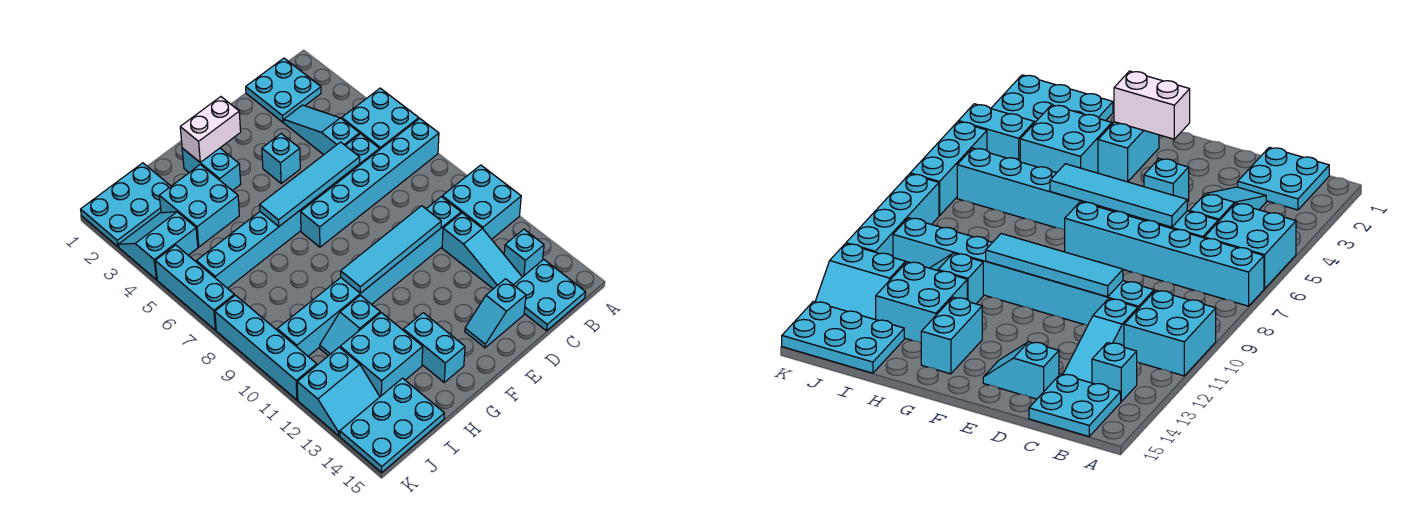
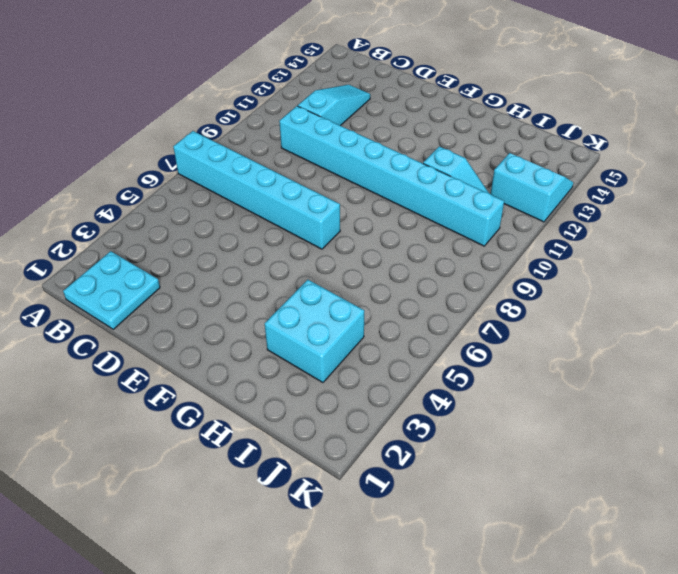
none -> cyan brick A5:B6 level 1
none -> cyan brick A10:B11 level 1
none -> cyan brick B13 level 1

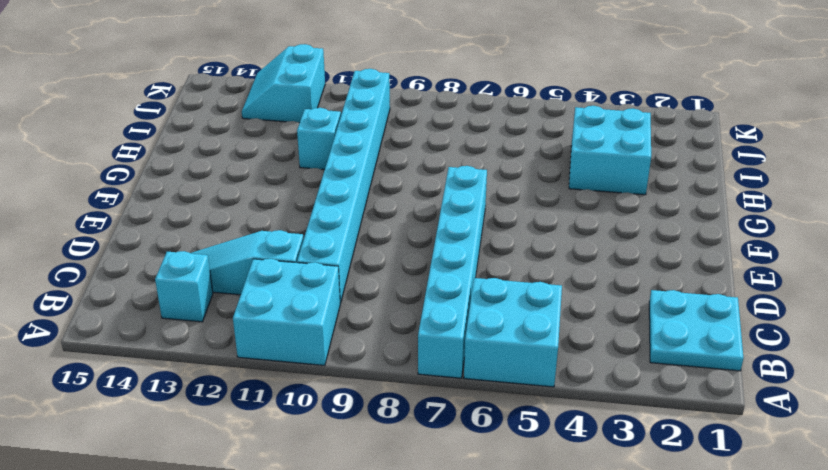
none -> cyan plate B14:C15 level 1
none -> cyan slope C3:C5 level 1 top 5
none -> cyan brick C6:J6 level 1

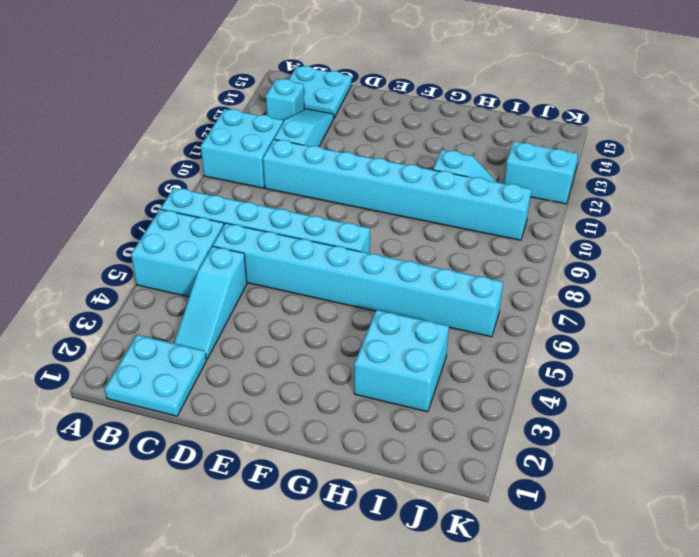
none -> cyan slope D14:E14 level 1 top D
none -> cyan brick E4 level 1
none -> cyan brick G2:G3 level 1

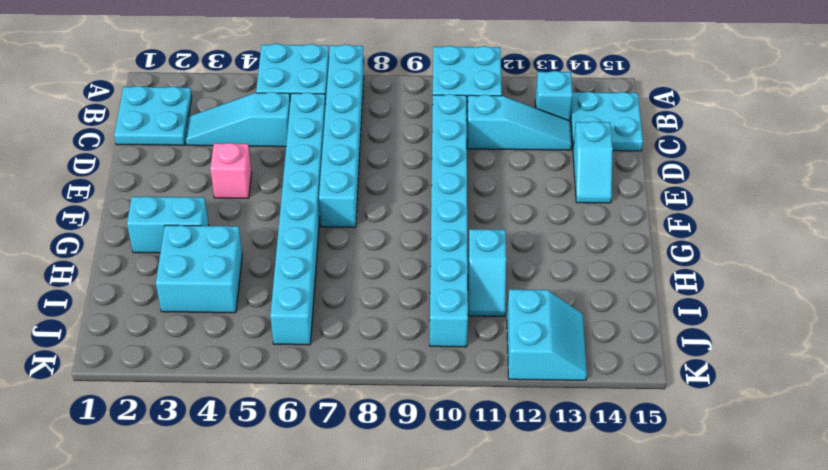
pink brick E4 level 1 -> cyan brick E4 level 1
none -> cyan brick G13:G14 level 1
none -> cyan brick H12:I13 level 1
none -> cyan plate I1:K2 level 1

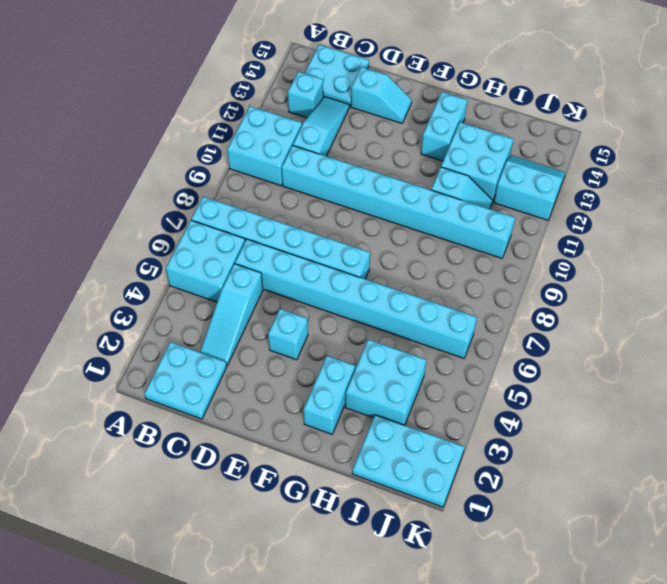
none -> cyan plate I14:K15 level 1
none -> cyan slope J3:K4 level 1 top 4
none -> cyan brick K5:K7 level 1

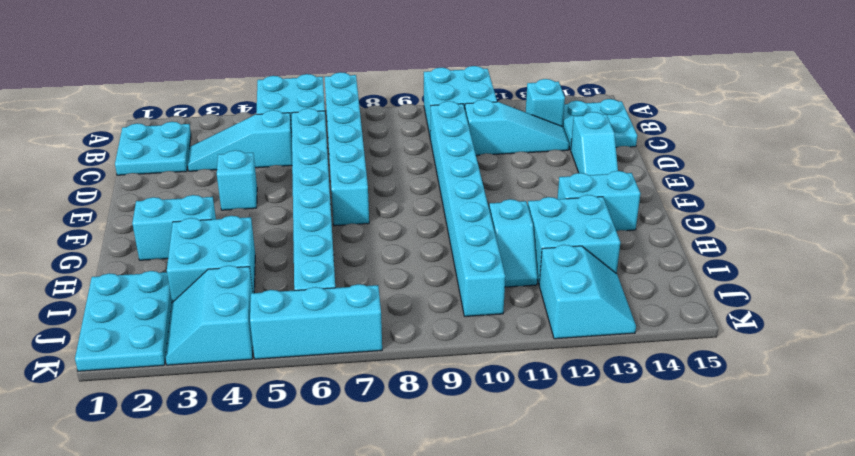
none -> cyan plate I14:K15 level 1
none -> cyan brick K8:K11 level 1
none -> cyan tile D6:G6 level 2

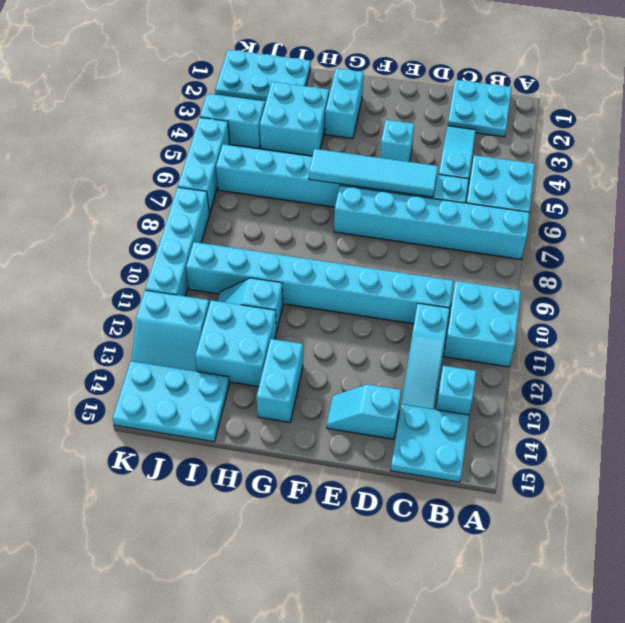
none -> cyan tile D10:G10 level 2
none -> white brick F2:G2 level 2

